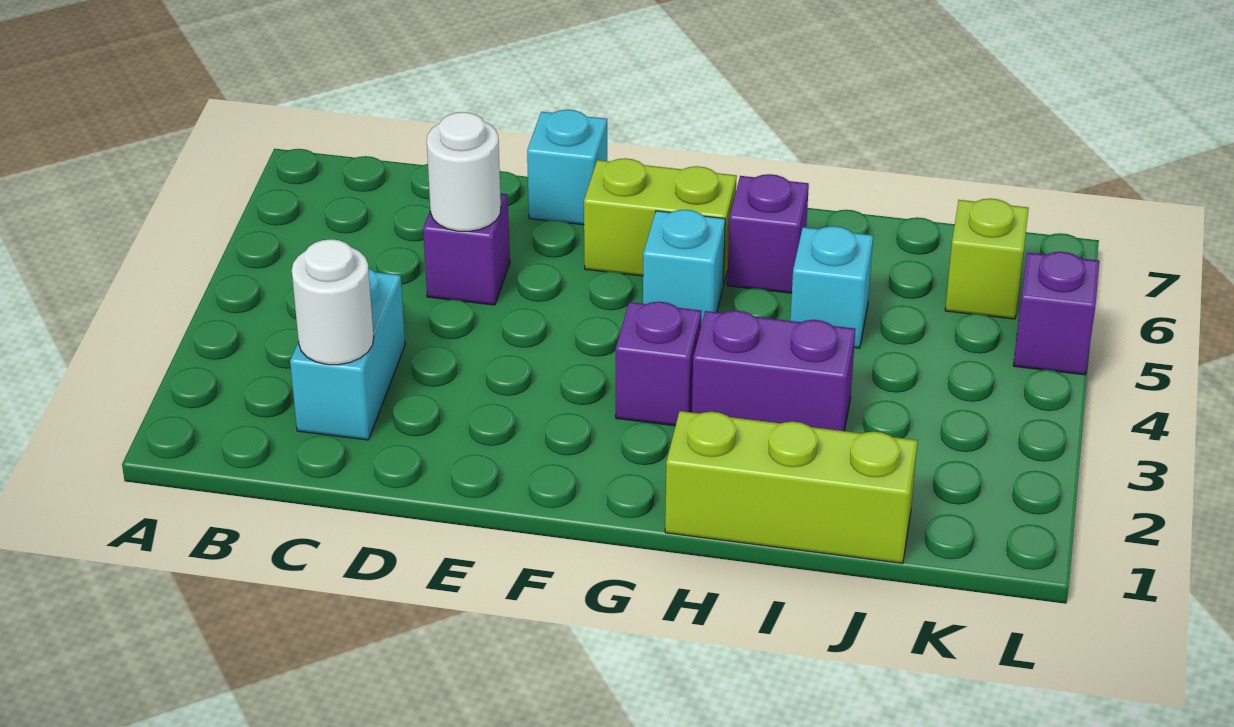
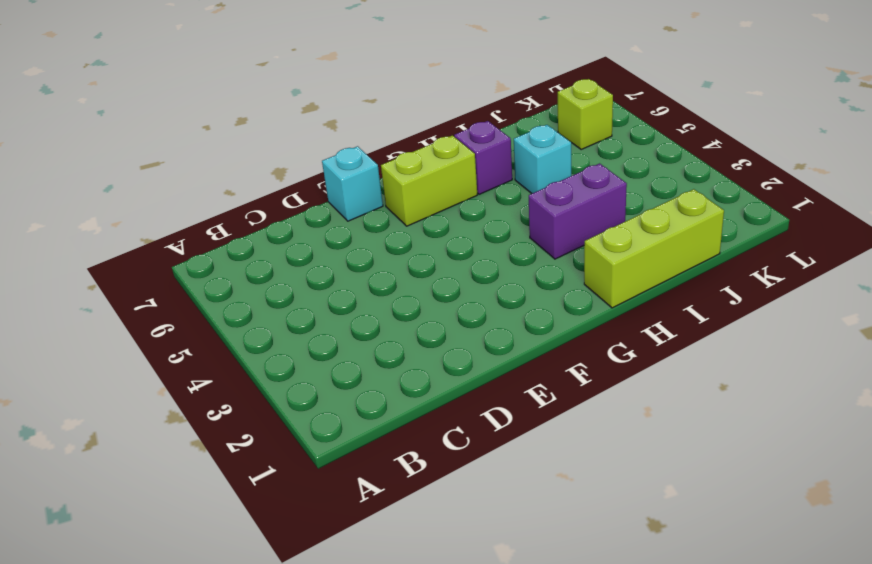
none -> cyan brick C2:C3 level 1
none -> purple brick D5 level 1
none -> purple brick G3 level 1

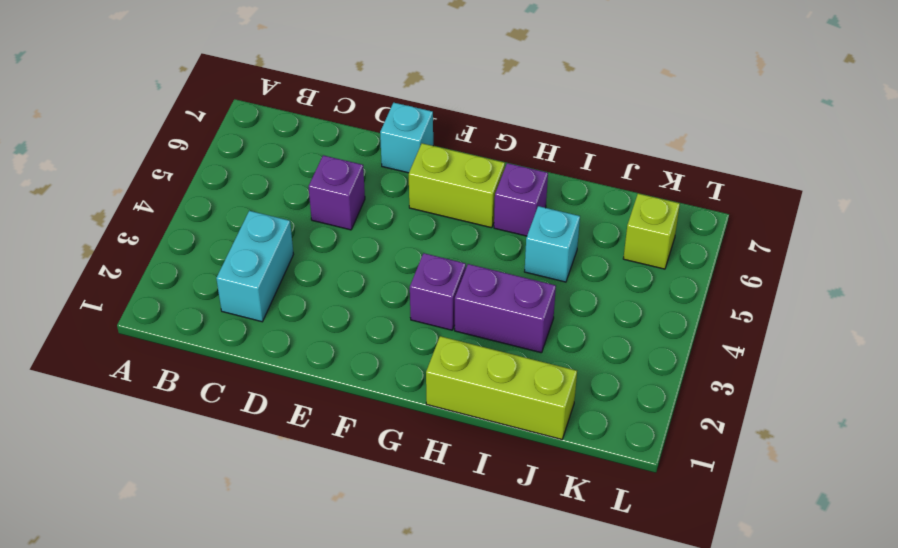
none -> cyan brick G5 level 1
none -> purple brick L5 level 1
none -> white round brick C2 level 2

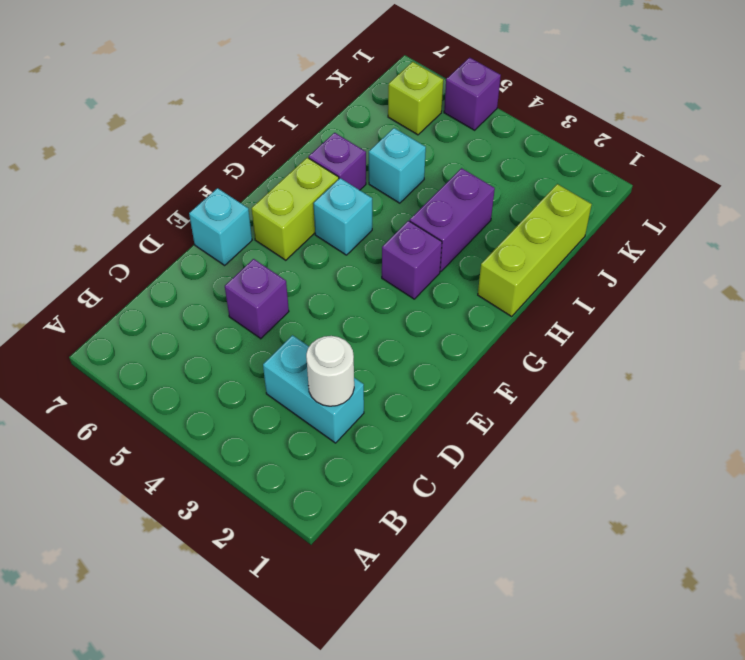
none -> white round brick D5 level 2

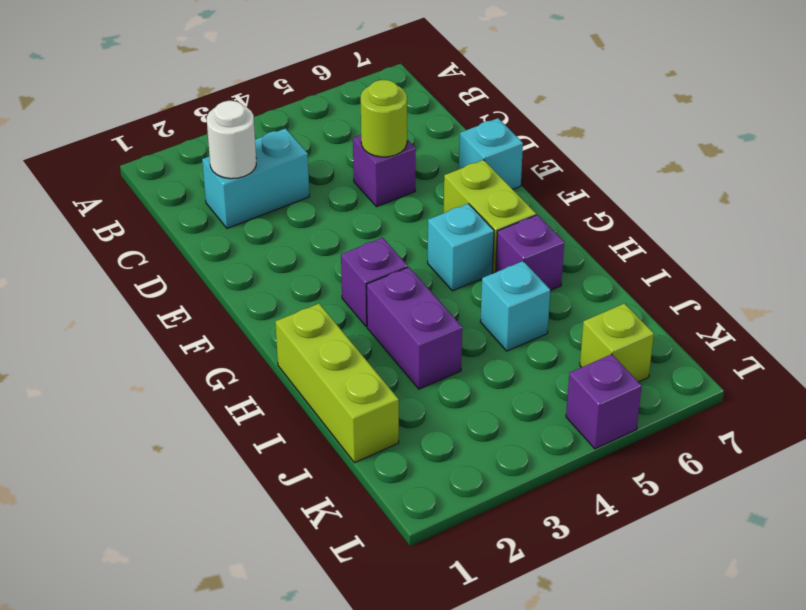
lime round brick D5 level 2 -> white round brick D5 level 2

